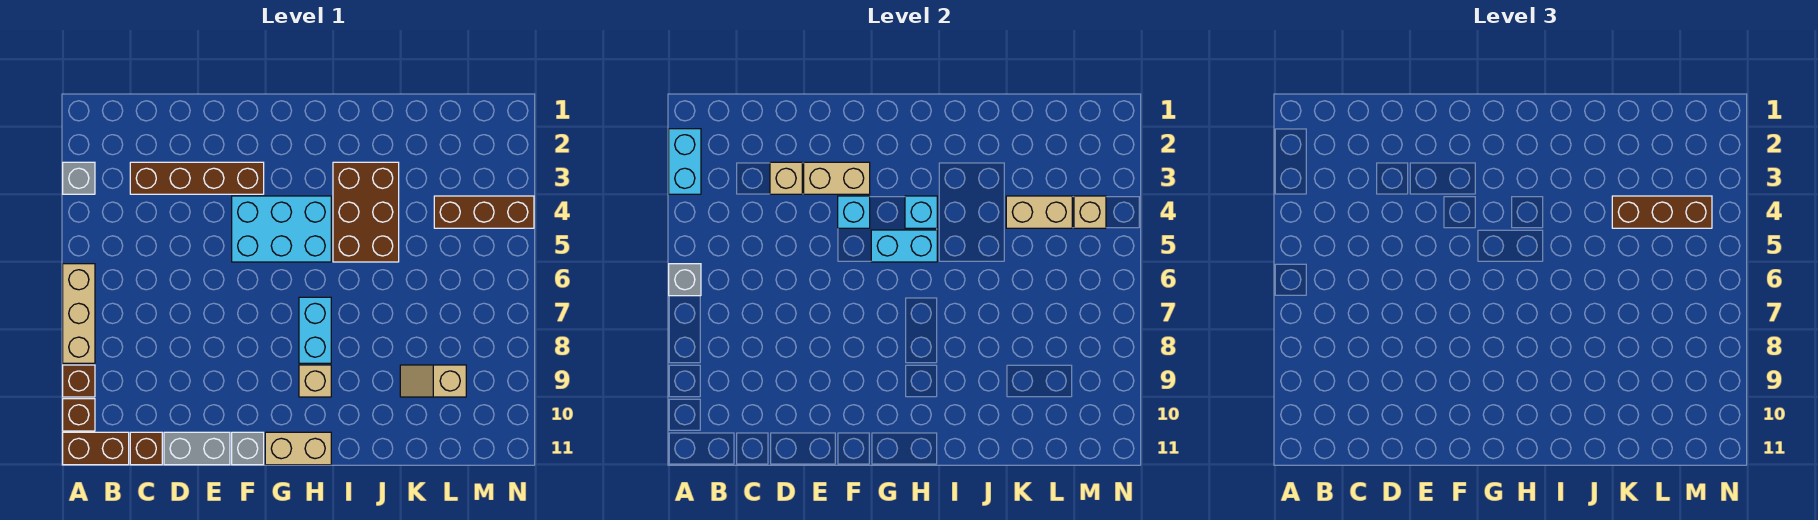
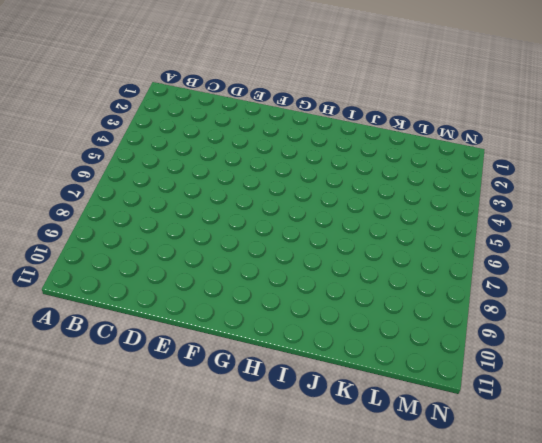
none -> grey brick A3 level 1
none -> tan brick A6:A8 level 1
none -> brown brick A9 level 1

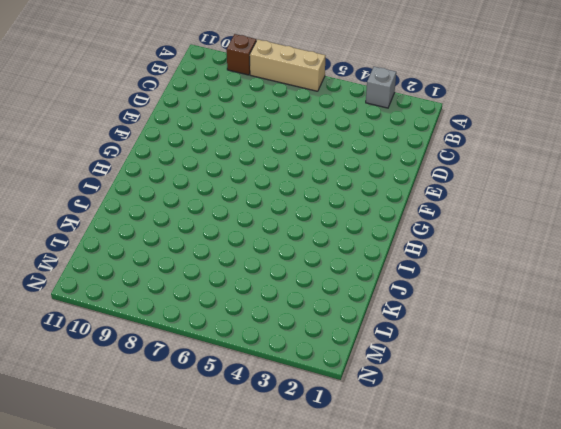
none -> brown brick A10 level 1
none -> brown brick A11:B11 level 1
none -> brown brick C3:F3 level 1

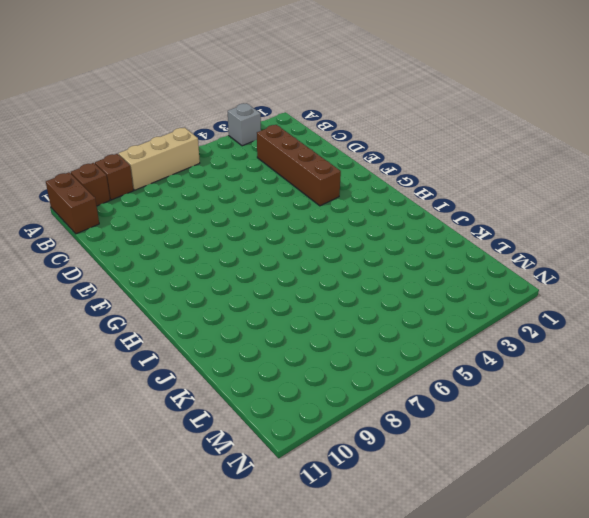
none -> brown brick C11 level 1
none -> grey brick D11:E11 level 1
none -> cyan brick F4:H5 level 1

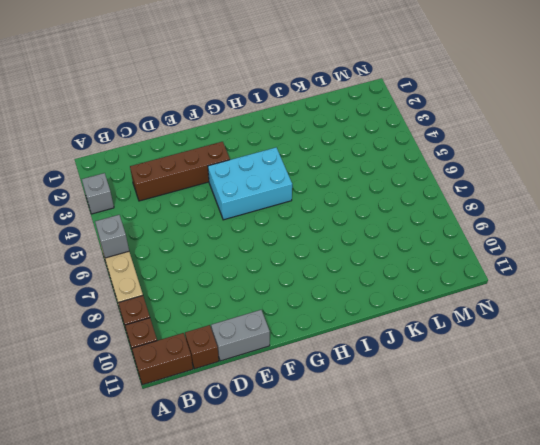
none -> grey brick F11 level 1
none -> tan brick G11:H11 level 1
none -> cyan brick H7:H8 level 1

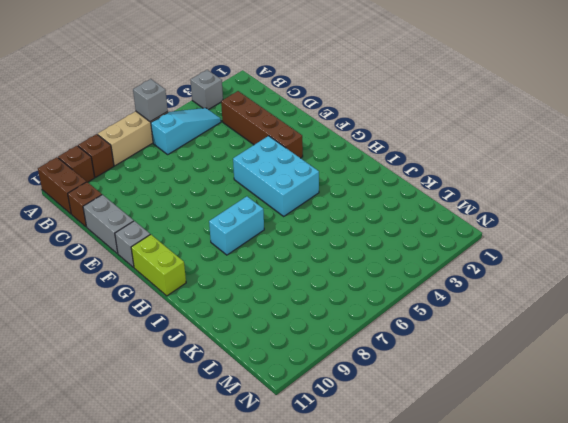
cyan slope B4:B6 level 1 top 6 -> none
lime brick G11:H11 level 1 -> tan brick G11:H11 level 1
none -> tan brick H9 level 1
none -> brown brick I3:J5 level 1
none -> tan slope K9:L9 level 1 top L

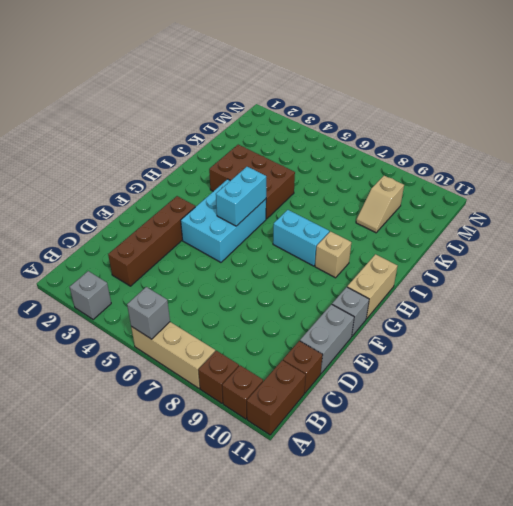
none -> brown brick L4:N4 level 1
none -> cyan brick A2:A3 level 2
none -> tan brick D3 level 2

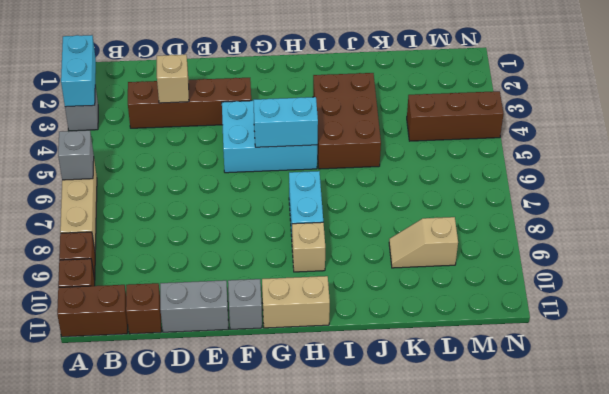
none -> tan brick E3:F3 level 2
none -> cyan brick F4 level 2
none -> cyan brick H4 level 2

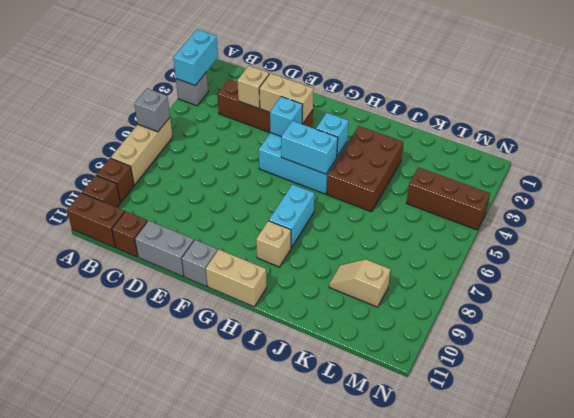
none -> tan brick K4:L4 level 2
none -> tan brick M4 level 2
none -> brown brick K4:M4 level 3

